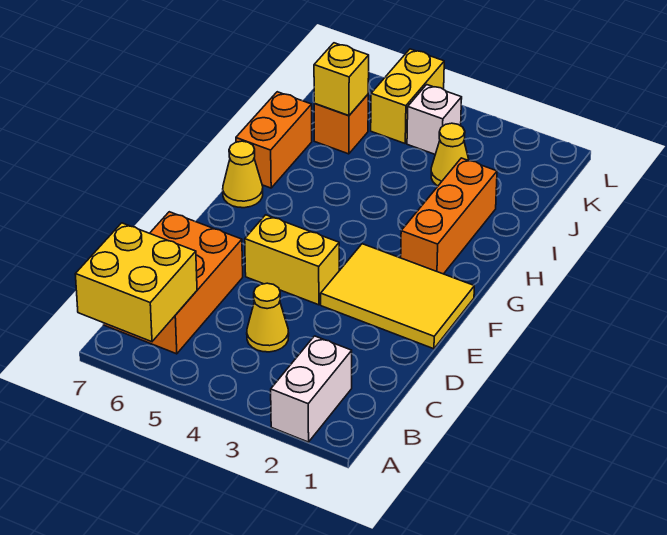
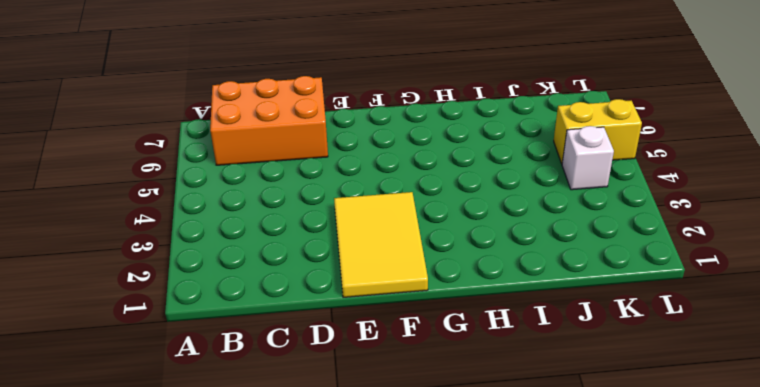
none -> white brick A2:B2 level 1
none -> yellow cone C4 level 1
none -> yellow brick E4:E5 level 1

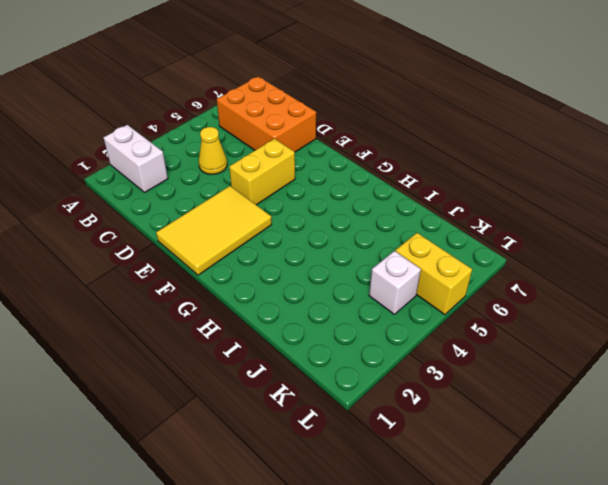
none -> orange brick G2:I2 level 1
none -> yellow cone G7 level 1
none -> orange brick H7:I7 level 1

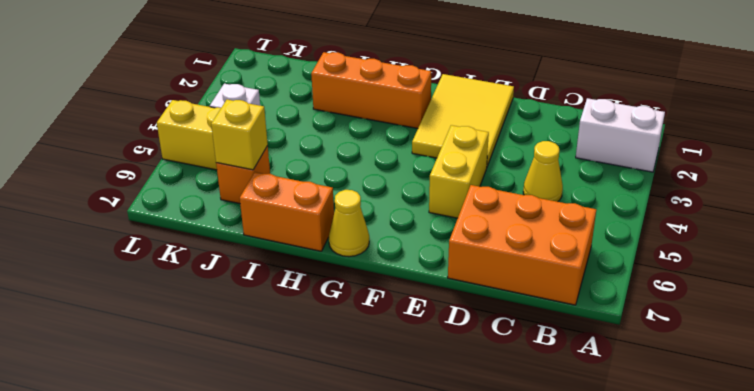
none -> yellow cone J3 level 1
none -> yellow brick A6:B7 level 2

